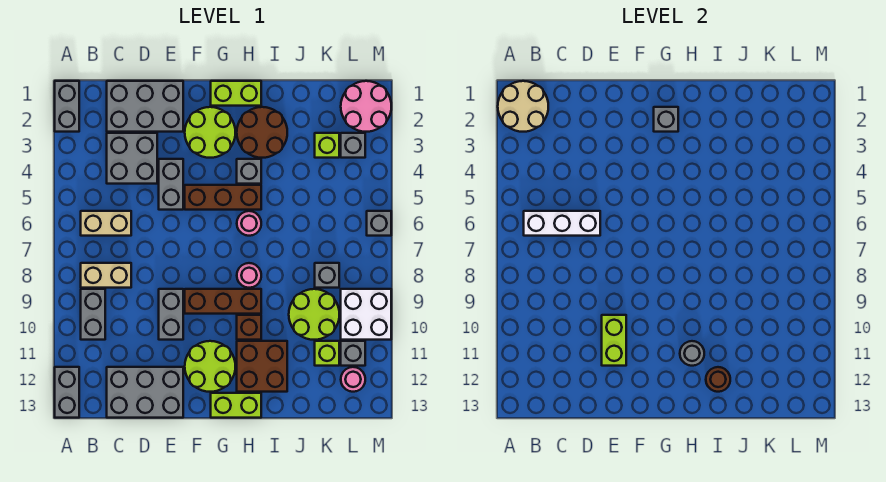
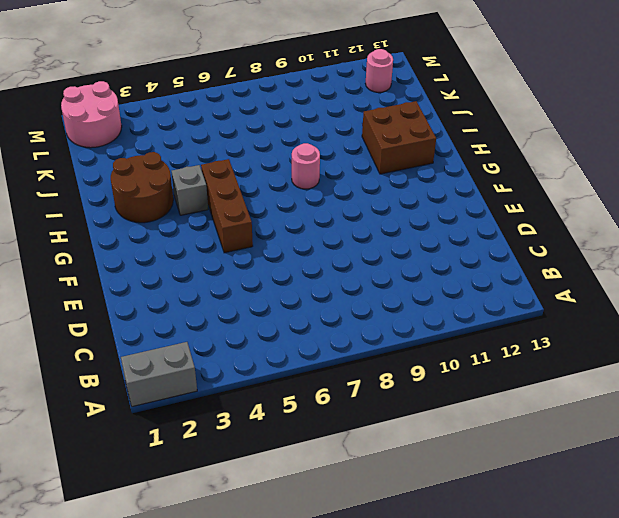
none -> grey brick A12:A13 level 1
none -> tan brick B6:C6 level 1
none -> tan brick B8:C8 level 1
none -> grey brick B9:B10 level 1

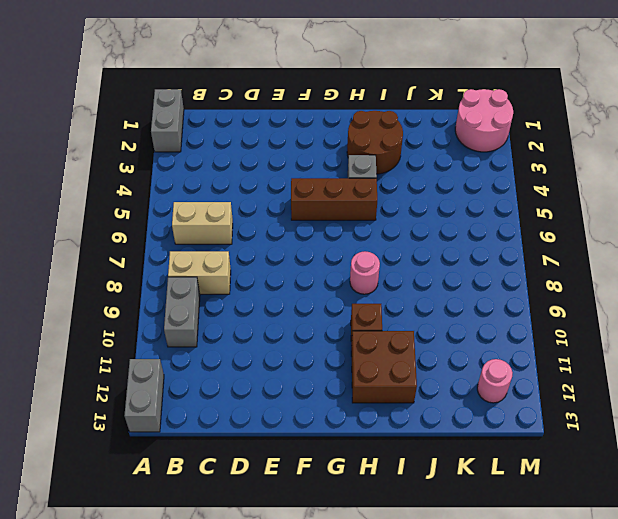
none -> grey brick C1:E2 level 1
none -> grey brick C3:D4 level 1
none -> grey brick C12:E13 level 1
none -> grey brick E4:E5 level 1

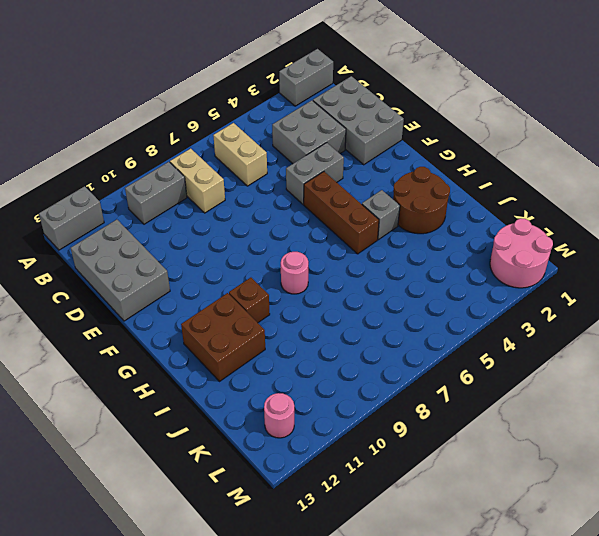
none -> grey brick E9:E10 level 1
none -> lime round brick F2:G3 level 1
none -> brown brick F9:H9 level 1
none -> lime round brick F11:G12 level 1

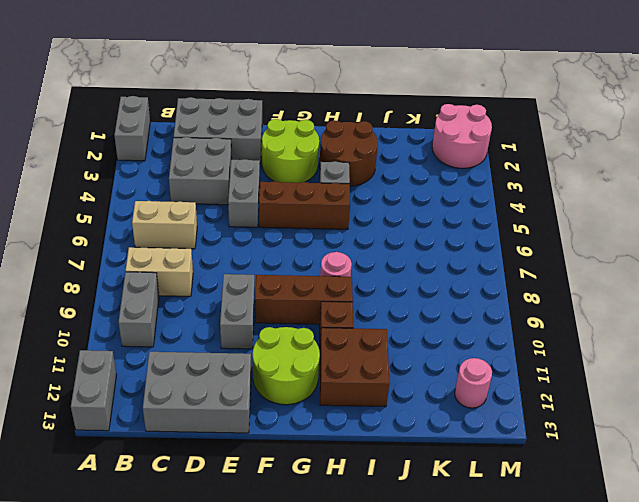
none -> lime brick G1:H1 level 1
none -> lime brick G13:H13 level 1
none -> pink round brick H6 level 1
none -> lime round brick J9:K10 level 1

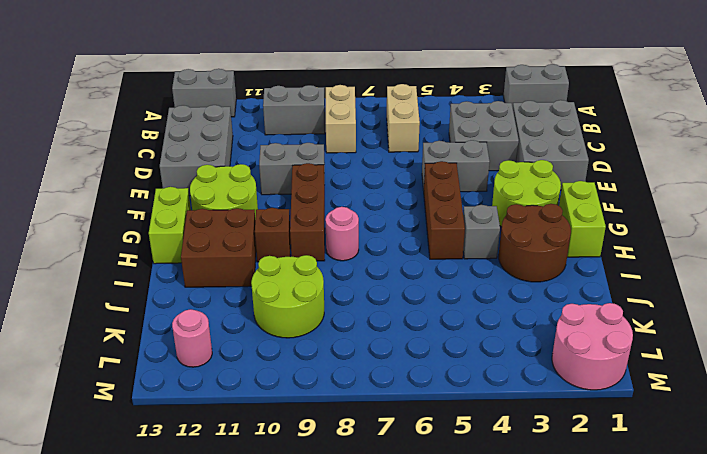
none -> pink round brick H6 level 1
none -> lime brick K3 level 1
none -> grey brick K8 level 1
none -> lime brick K11 level 1

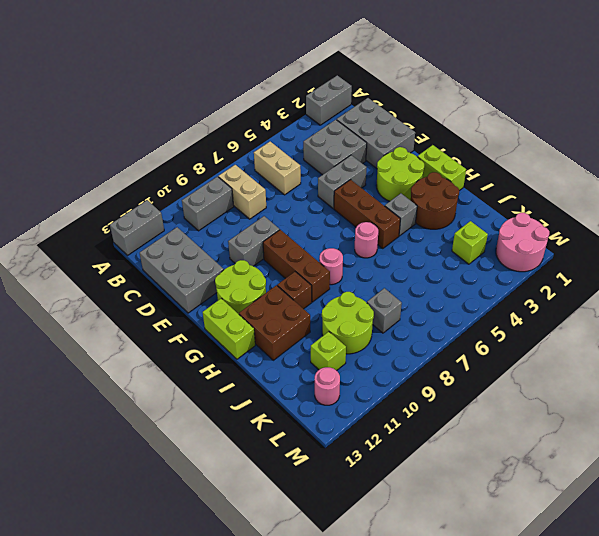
none -> grey brick L3 level 1
none -> white brick L9:M10 level 1
none -> grey brick L11 level 1
none -> grey brick M6 level 1

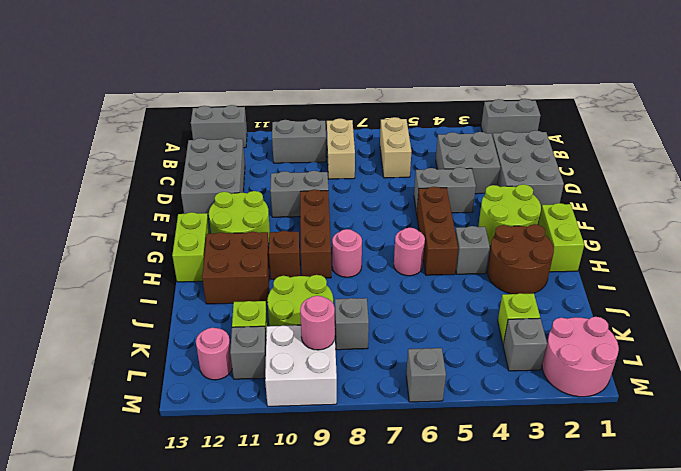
pink round brick L9 level 2 -> none
none -> tan round brick A1:B2 level 2
none -> white brick B6:D6 level 2
none -> lime brick E10:E11 level 2
none -> grey brick G2 level 2

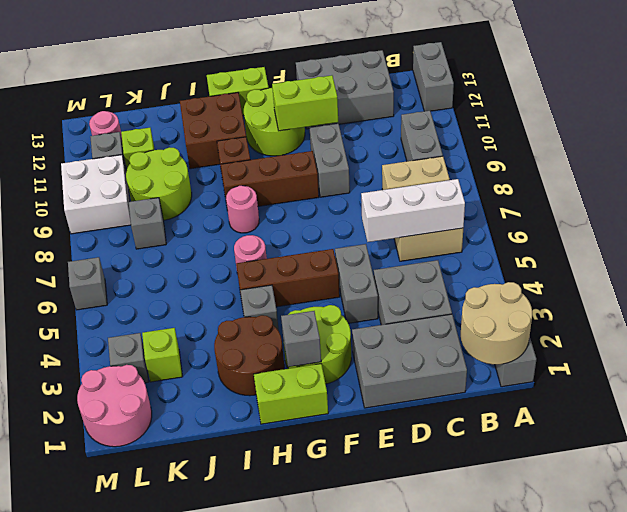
lime brick E11:F11 level 2 -> lime brick E10:E11 level 2
none -> grey round brick H11 level 2
none -> brown round brick I12 level 2

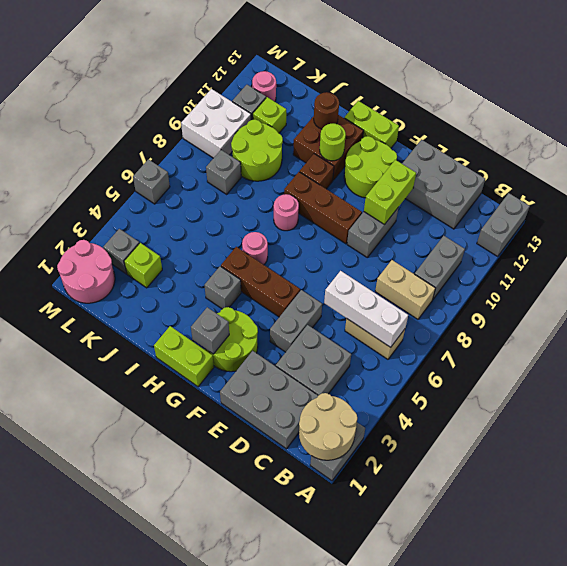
lime round brick H11 level 2 -> grey round brick H11 level 2
none -> brown round brick H2:I3 level 1

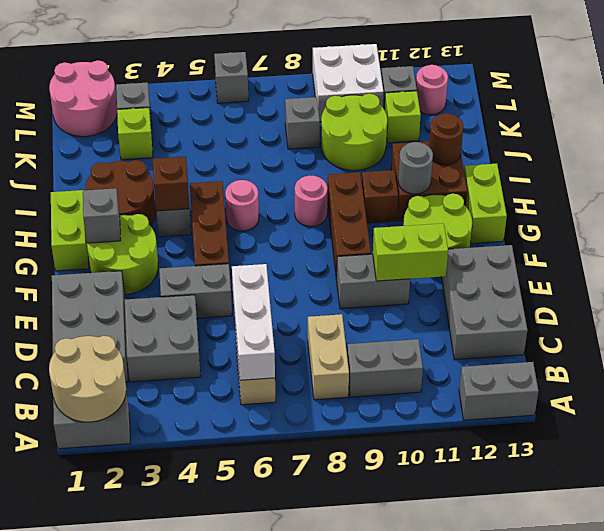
brown brick H4 level 2 -> none

